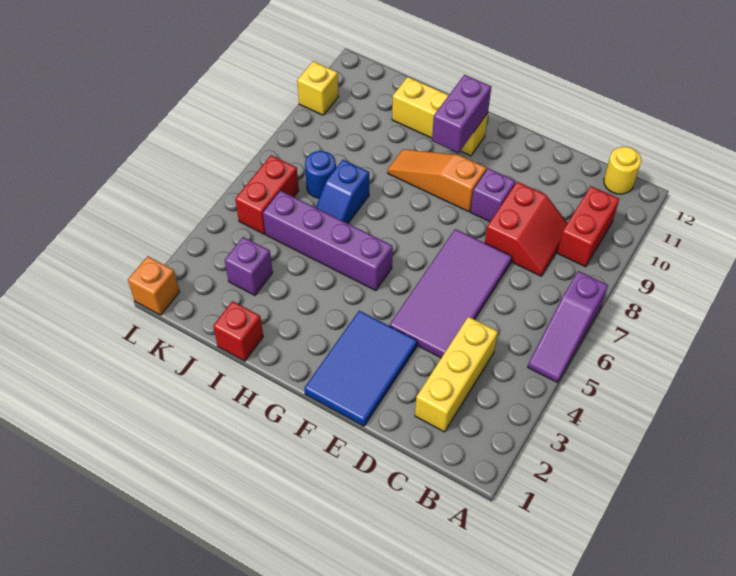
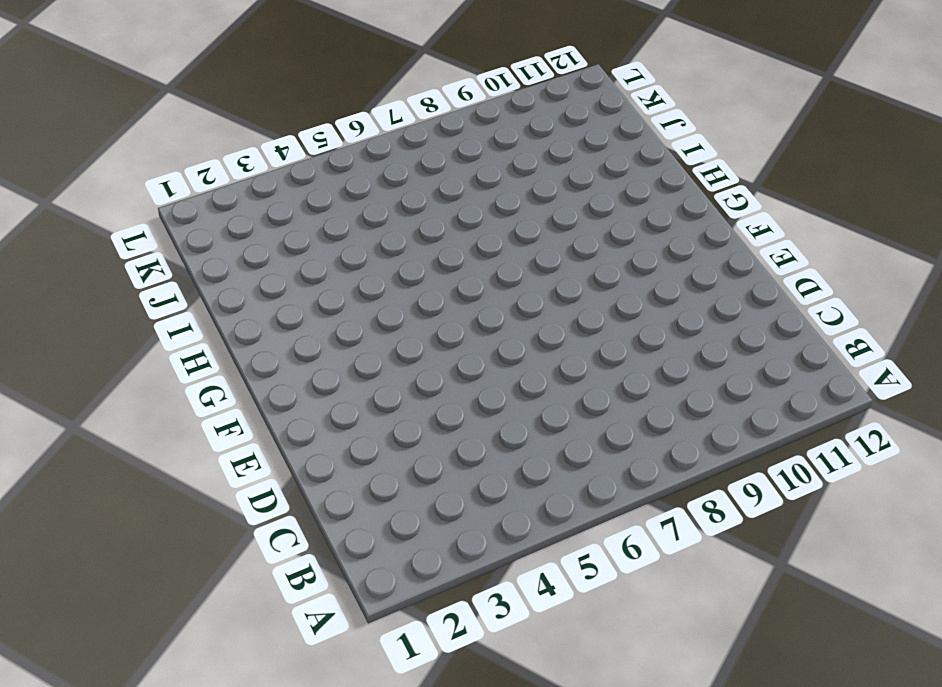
none -> purple slope A5:A7 level 1 top 7
none -> red brick B9:B10 level 1
none -> yellow round brick B12 level 1

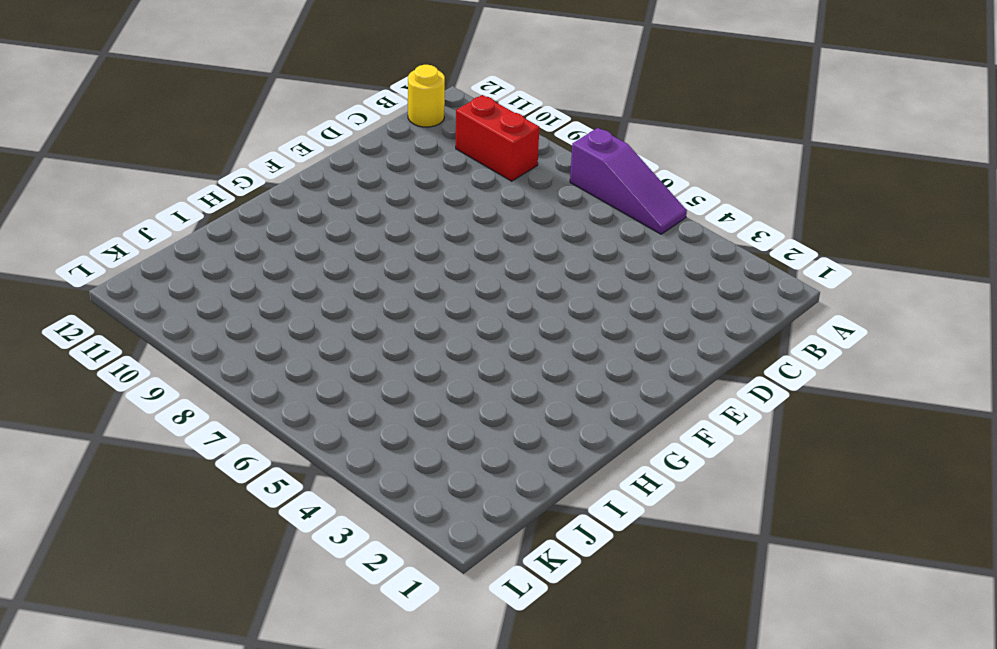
none -> yellow brick C2:C4 level 1
none -> red slope C8:D9 level 1 top D
none -> purple tile D4:E7 level 1

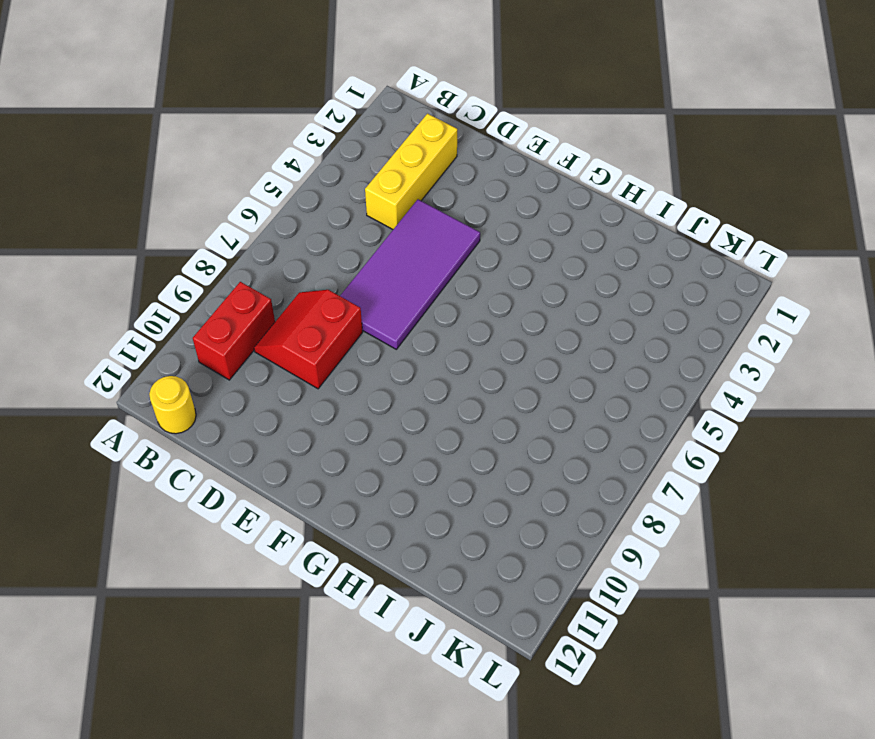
none -> purple slope A5:A7 level 1 top 7
none -> blue tile E1:F3 level 1
none -> purple brick E9 level 1

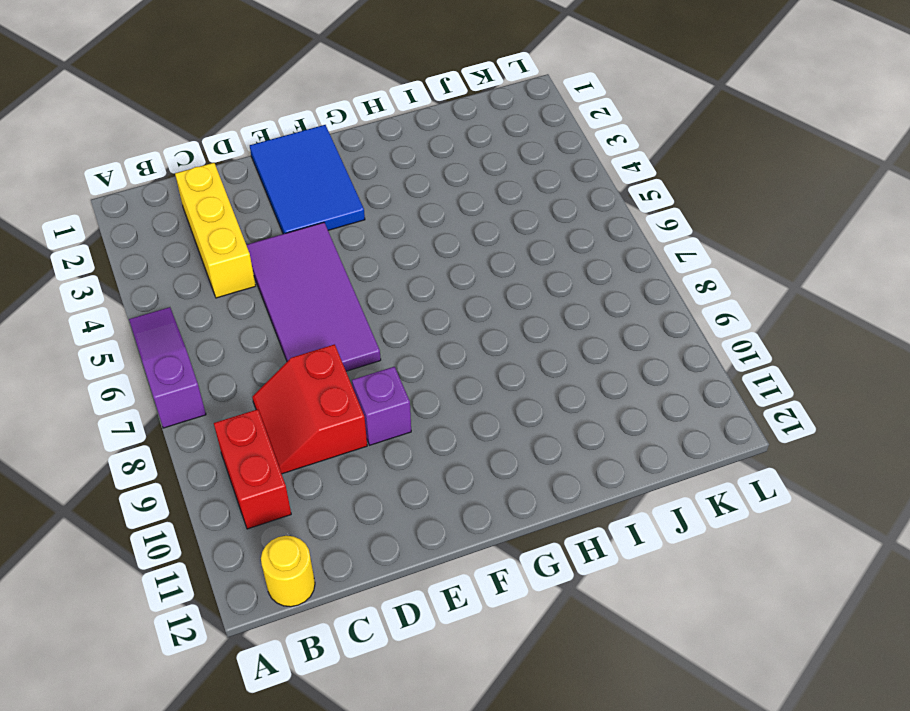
none -> orange slope F9:H9 level 1 top F
none -> purple brick G5:J5 level 1
none -> yellow brick G11:I11 level 1

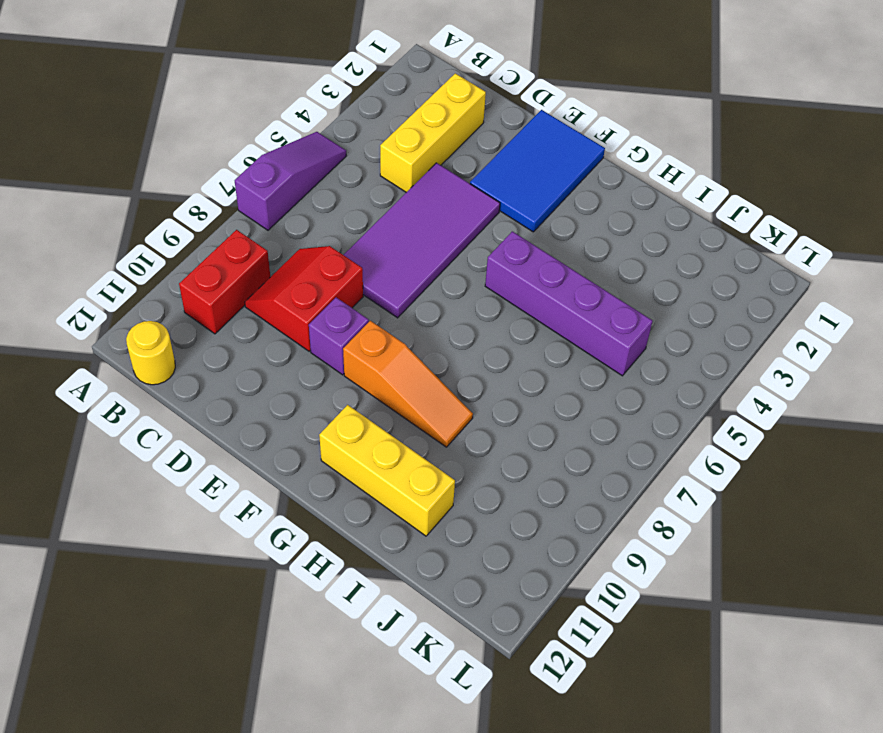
none -> red brick I1 level 1
none -> blue slope I6:I7 level 1 top 7
none -> purple brick J3 level 1

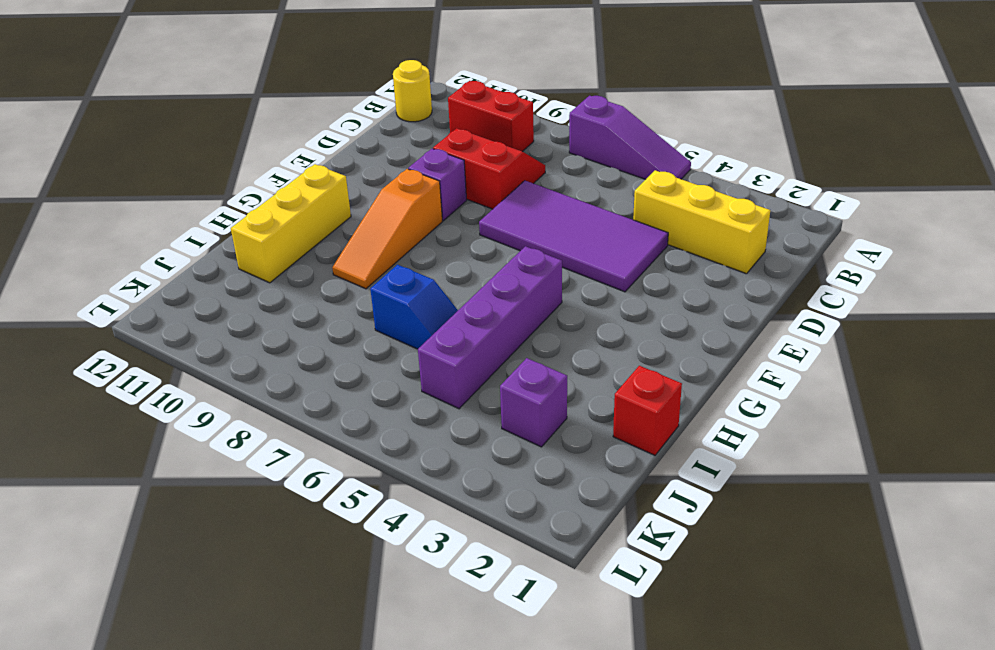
none -> blue tile E1:F3 level 1
none -> blue round brick J7 level 1
none -> red brick K5:K6 level 1

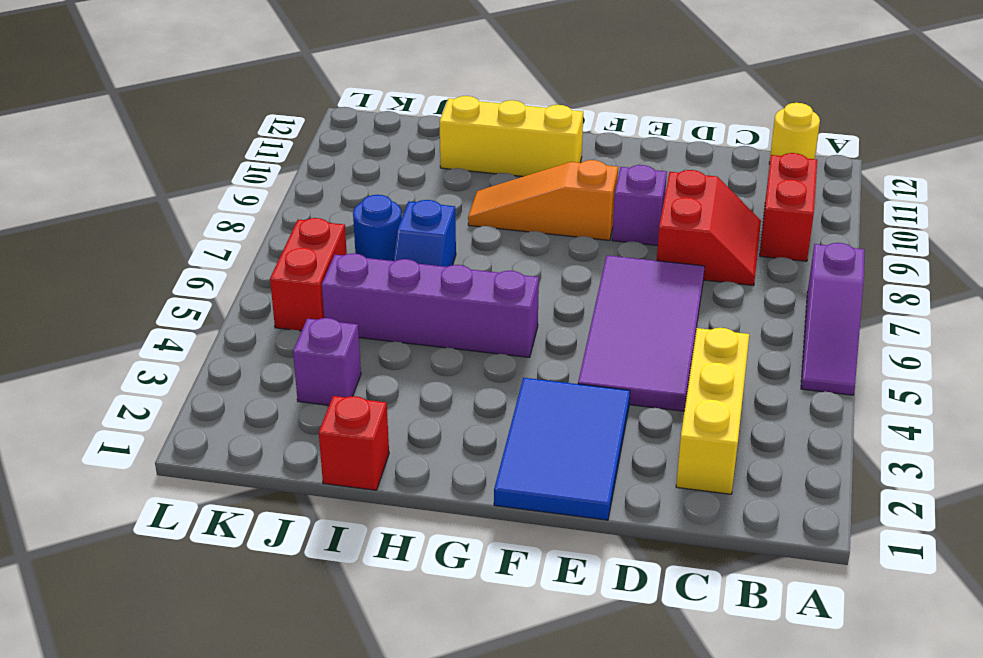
none -> orange brick L1 level 1
none -> yellow brick L10 level 1
none -> purple brick G10:G11 level 2

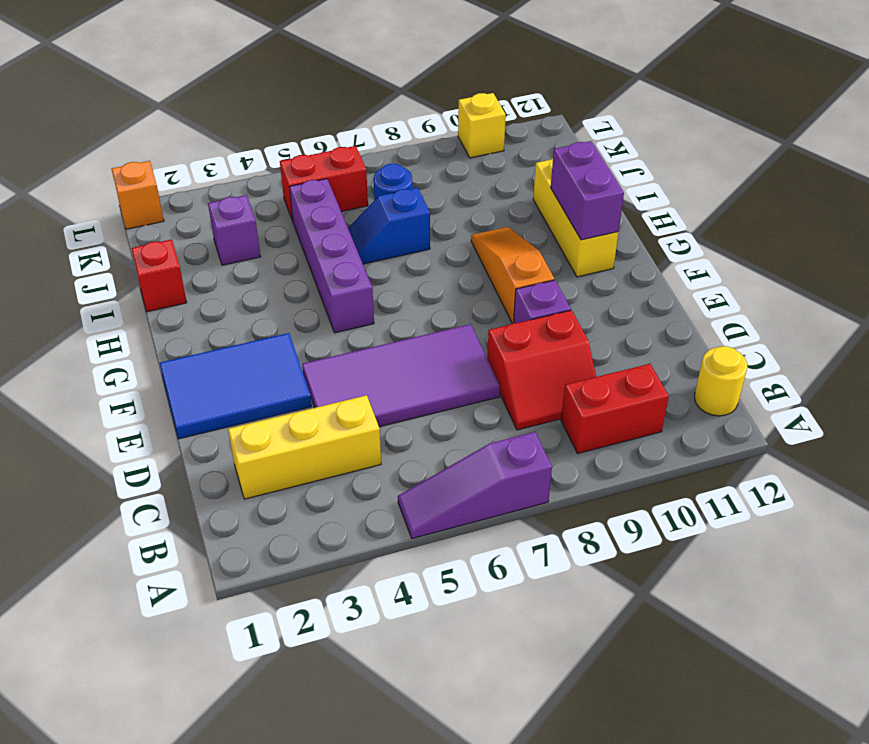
purple brick G11:H11 level 2 -> purple brick G10:G11 level 2

